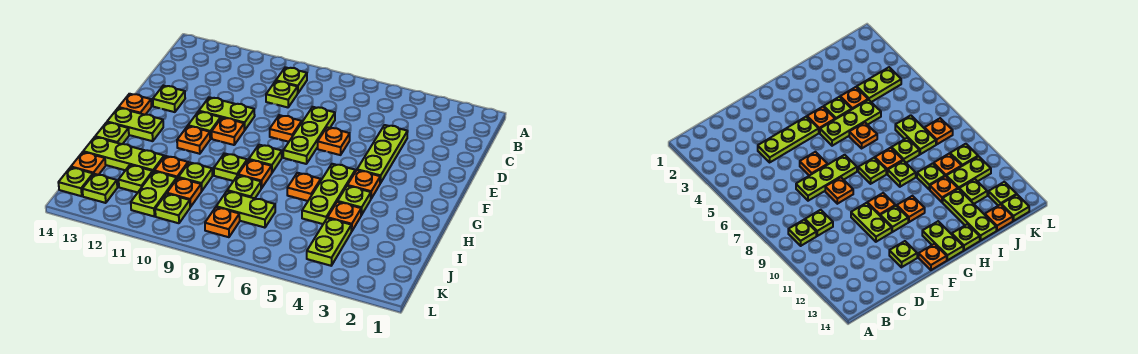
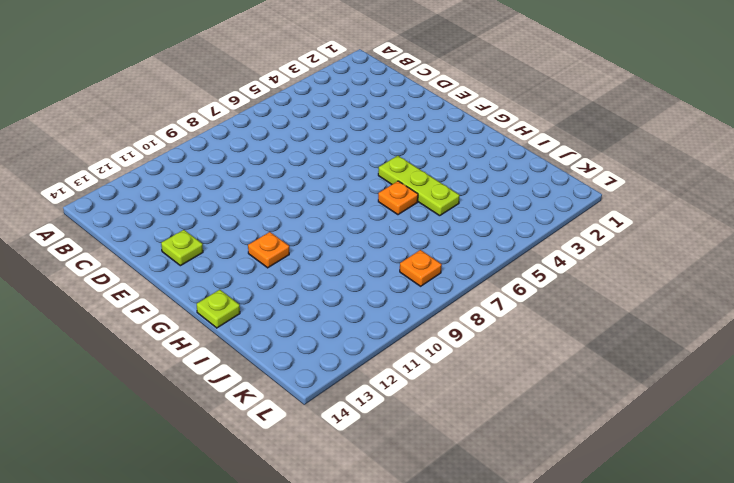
none -> lime plate B9 level 1
none -> lime plate C9 level 1
none -> lime plate D4:F4 level 1
none -> lime plate D7:F7 level 1

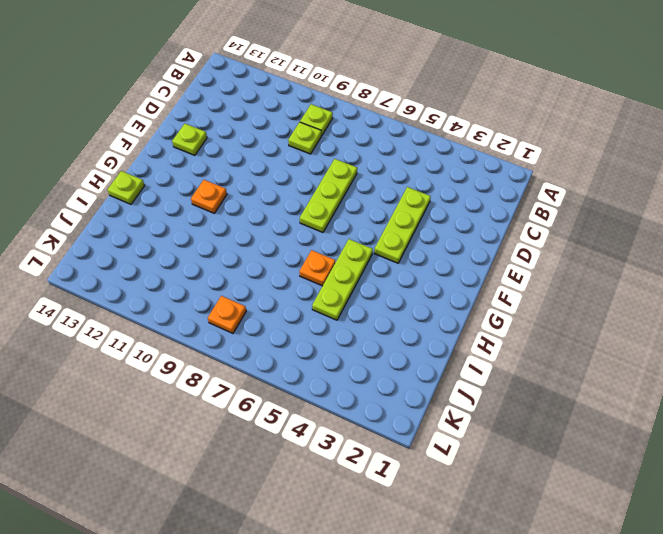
none -> orange plate E6 level 1
none -> orange plate E8 level 1
none -> lime plate E10:E11 level 1
none -> orange plate F10 level 1

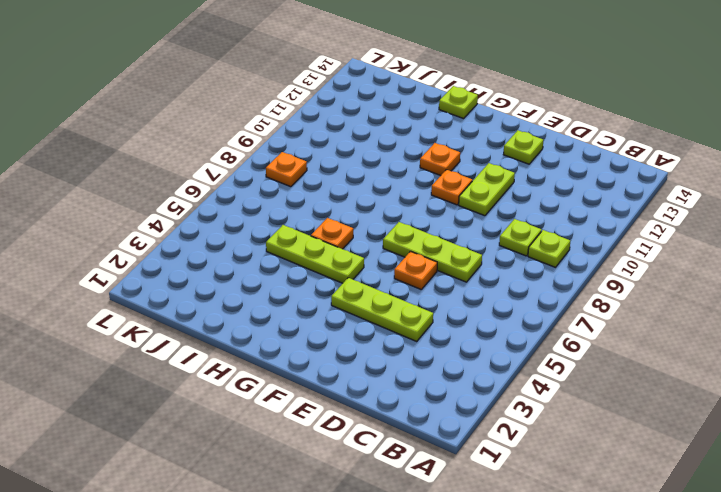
none -> orange plate E8 level 1
none -> lime plate F11 level 1
none -> orange plate F14 level 1
none -> orange plate G4 level 1

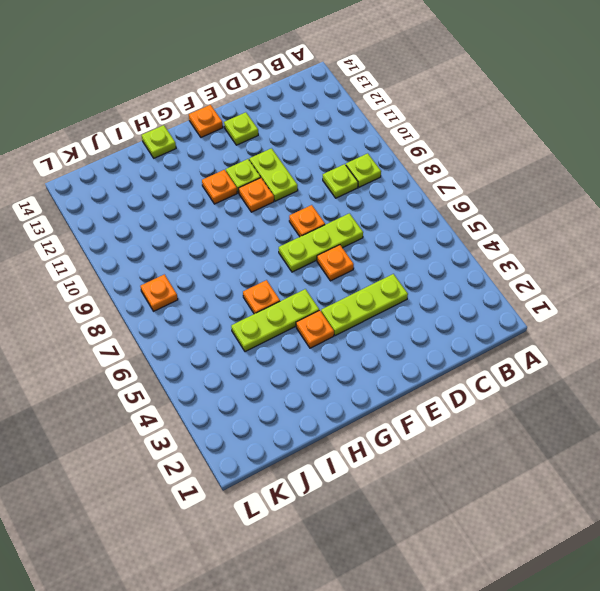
none -> lime plate G8 level 1
none -> lime plate G13:G14 level 1
none -> lime plate H4 level 1
none -> orange plate H8 level 1

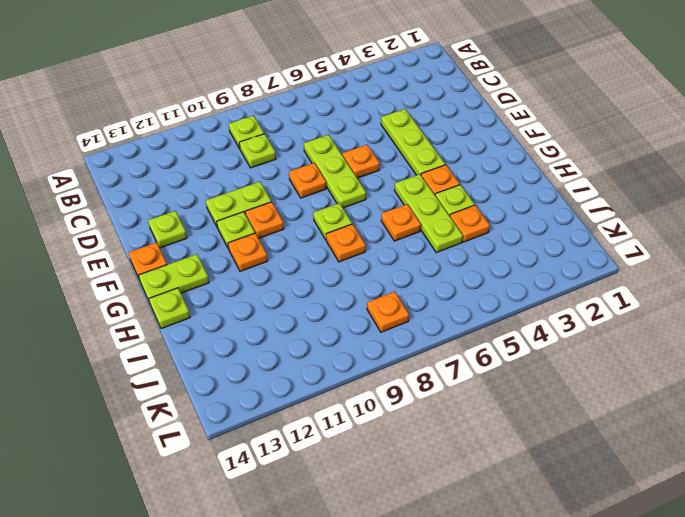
none -> lime plate H9 level 1
none -> lime plate I8 level 1
none -> lime plate I10 level 1
none -> orange plate I11 level 1

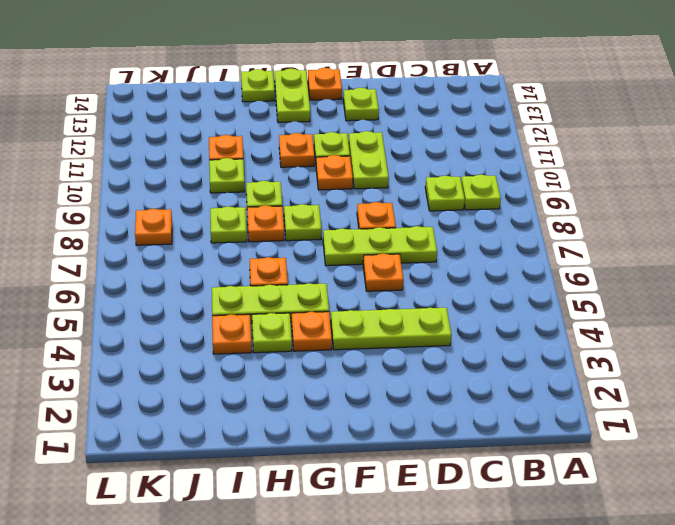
none -> lime plate I12:I14 level 1
none -> lime plate J4:K4 level 1
none -> lime plate J7:J8 level 1
none -> orange plate J10 level 1

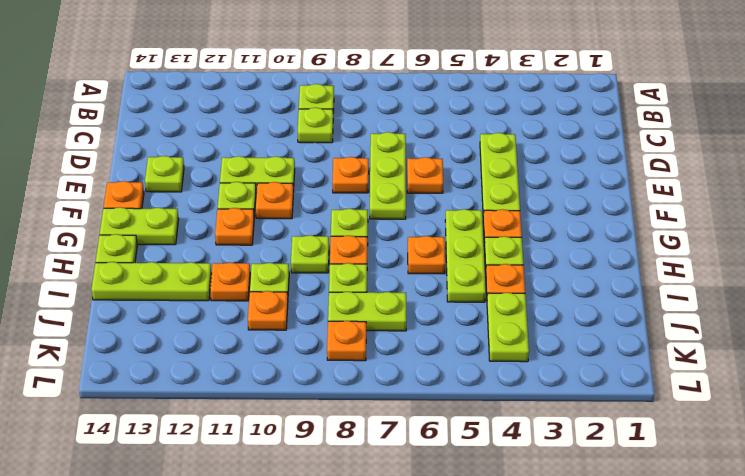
none -> lime plate J11:K11 level 1
none -> lime plate J12 level 1
none -> orange plate J14 level 1
none -> lime plate K10 level 1

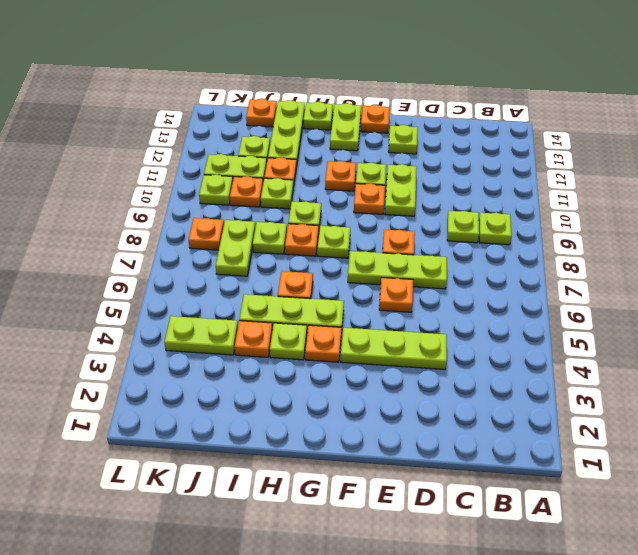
none -> lime plate K13 level 1
none -> lime plate K14 level 1

